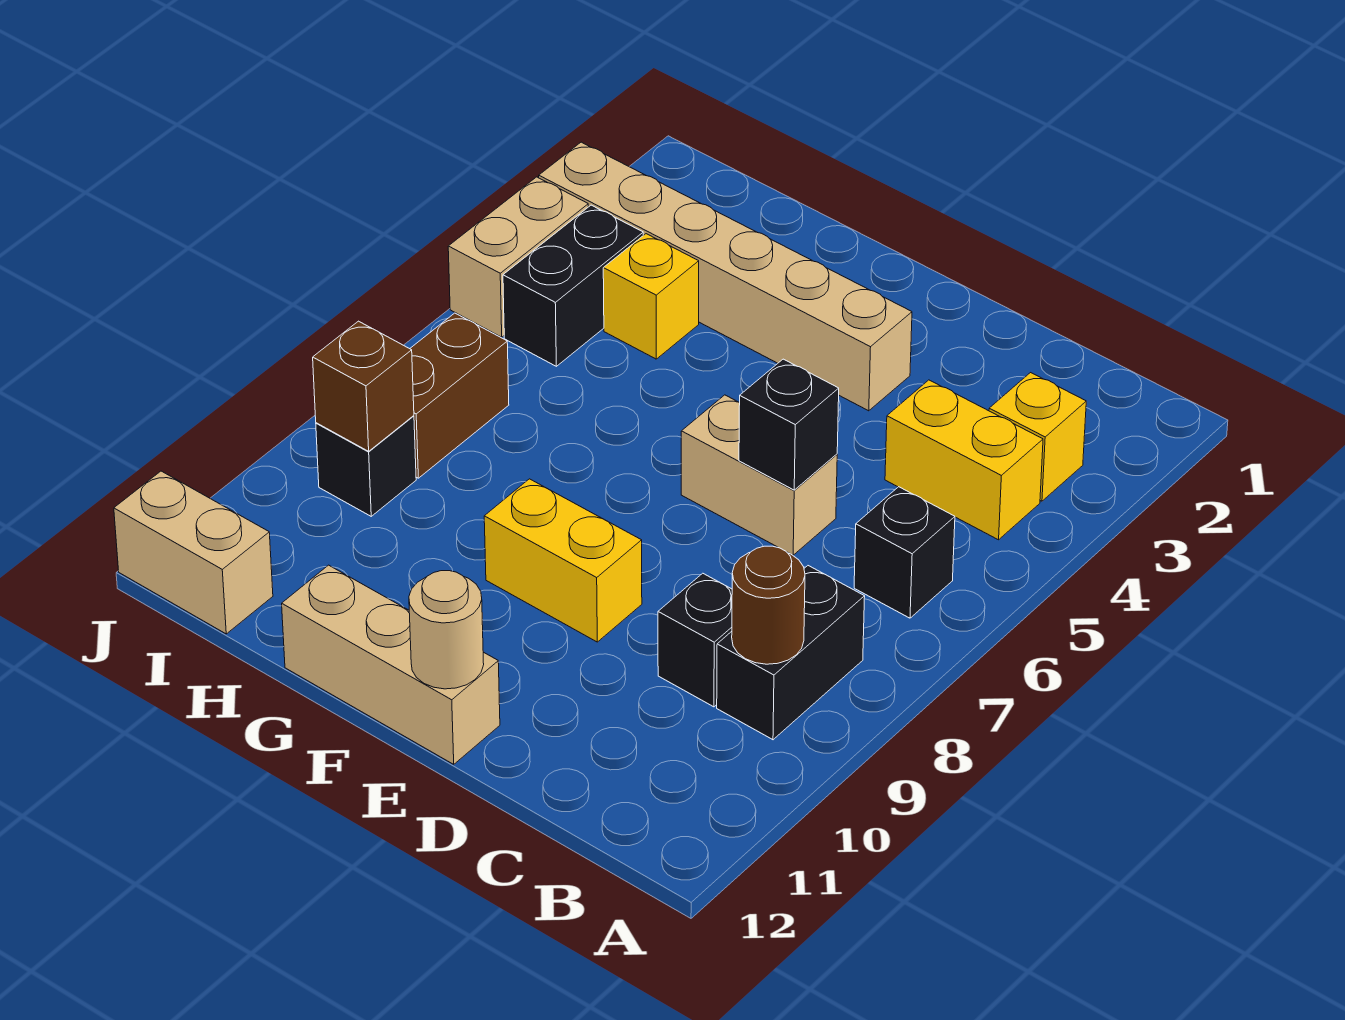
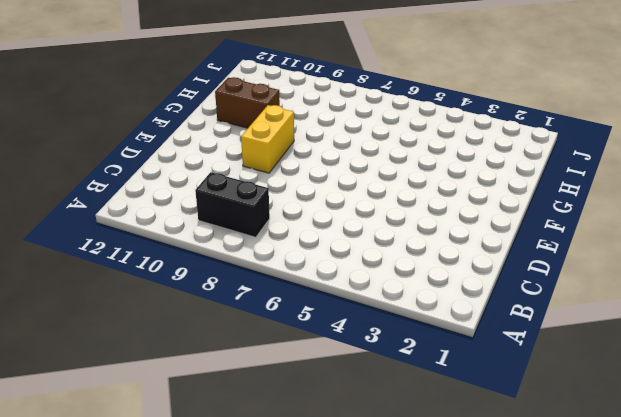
brown brick G10:G11 level 1 -> brown brick I7:I8 level 1
none -> yellow brick B3 level 1
none -> yellow brick B4:C4 level 1
none -> black brick B6 level 1

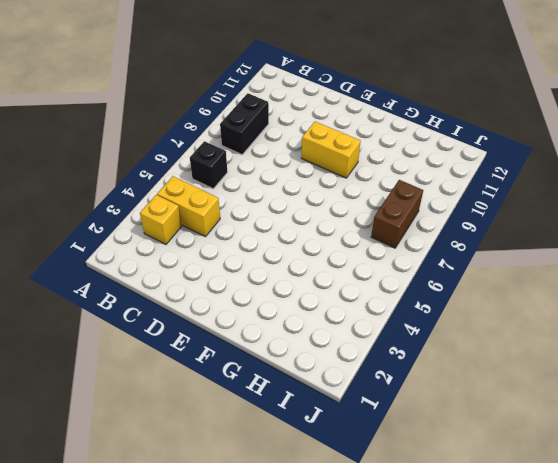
none -> black brick C9 level 1
none -> tan brick D6:E6 level 1
none -> tan brick E3:J3 level 1

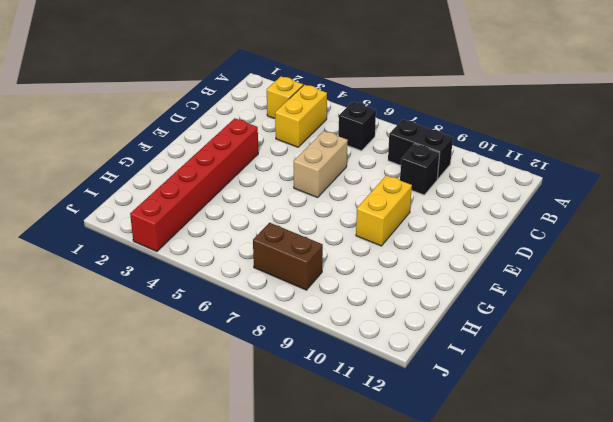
red brick E3:J3 level 1 -> tan brick E3:J3 level 1
none -> tan brick E12:G12 level 1
none -> yellow brick H4 level 1
none -> black brick I4:I5 level 1

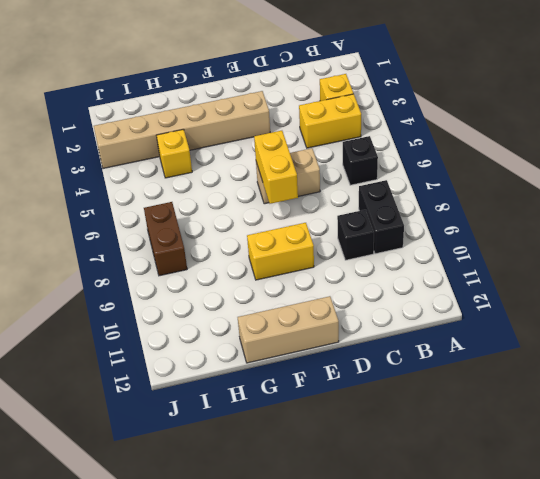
yellow brick E6:E7 level 2 -> none
none -> black brick I4:I5 level 1
none -> black brick I9 level 1
none -> tan brick I12:J12 level 1

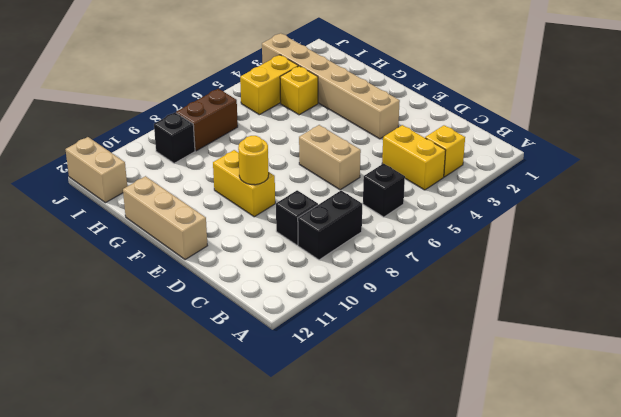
yellow round brick E9 level 2 -> none
yellow brick I4:I5 level 1 -> black brick I4:I5 level 1
none -> tan brick J4:J5 level 1
none -> brown round brick B9 level 2
none -> black brick D6 level 2

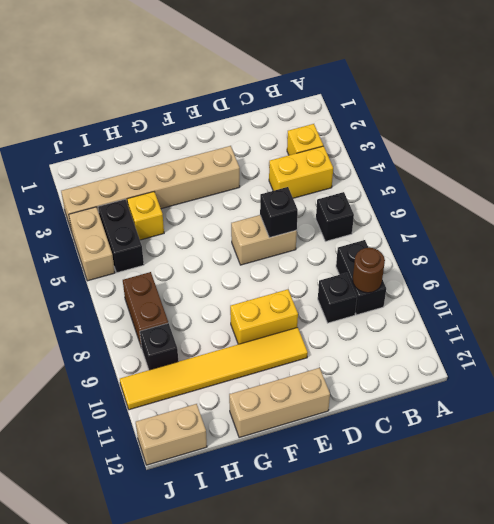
yellow tile E10:J10 level 1 -> none
none -> tan round brick E12 level 2
none -> brown brick I9 level 2

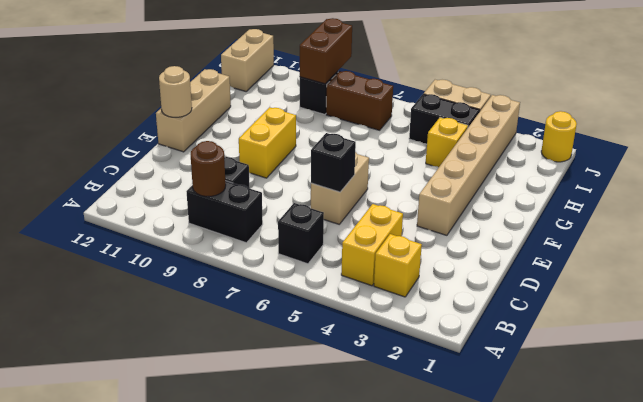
brown brick I9:J9 level 2 -> brown brick I9 level 2
yellow round brick J1 level 1 -> none

